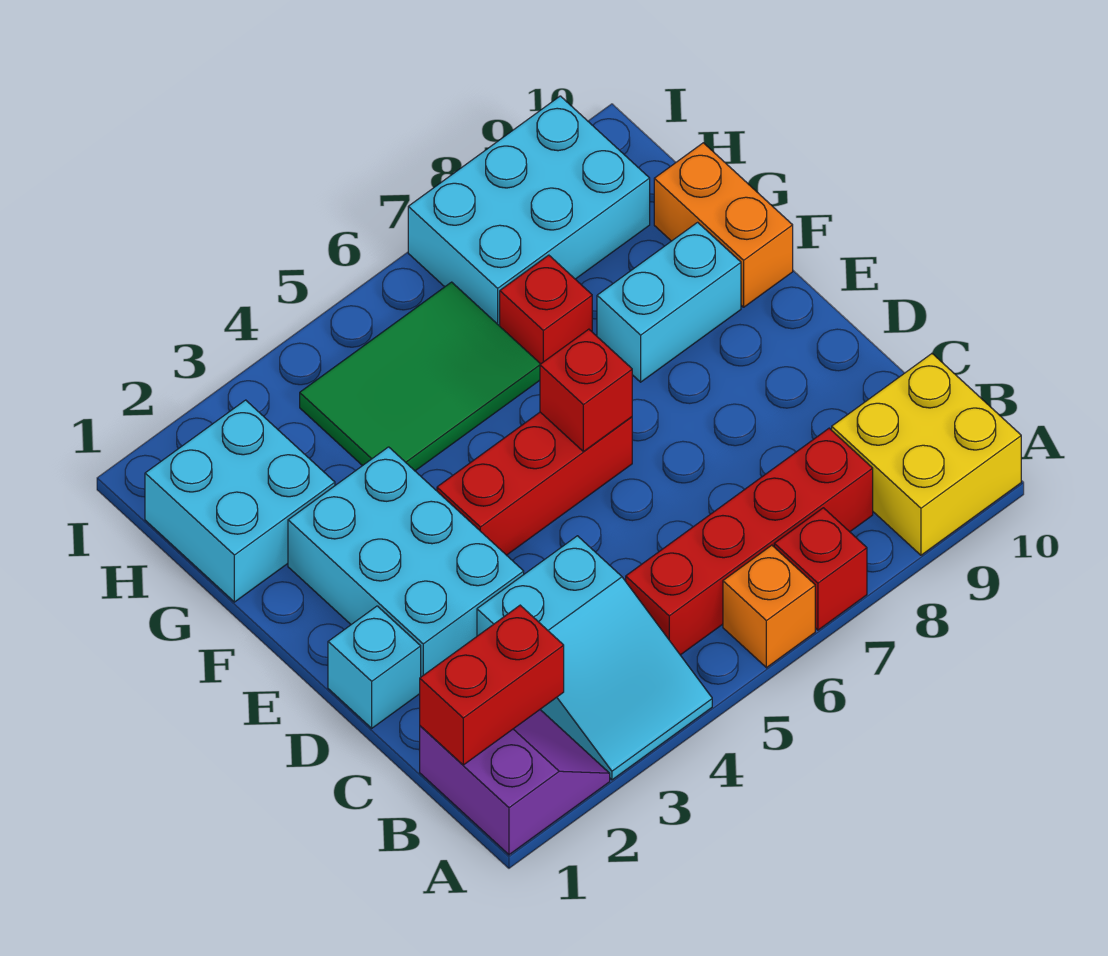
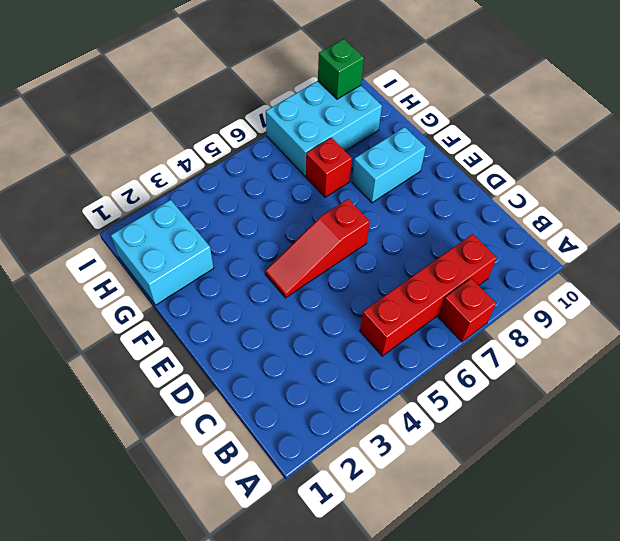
red slope E4:E6 level 1 top 6 -> red brick E4:E6 level 1
green brick I9 level 2 -> none
none -> purple slope A1:B2 level 1 top 1
none -> cyan slope A3:C4 level 1 top C
none -> orange brick A6 level 1

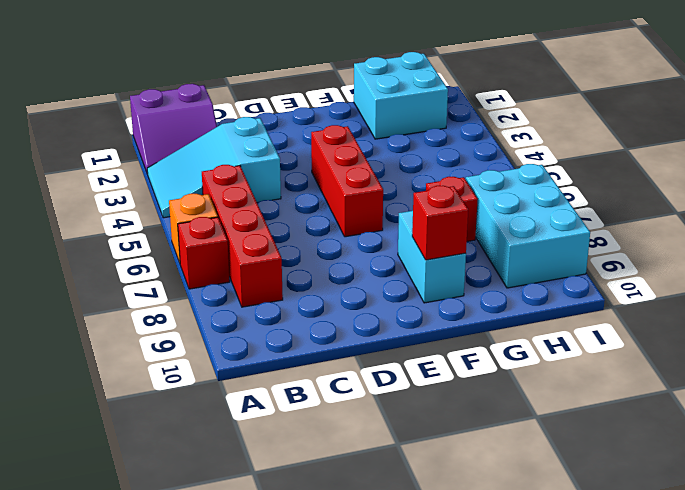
red brick F9 level 2 -> red brick E6 level 2
none -> yellow brick A9:B10 level 1
none -> cyan brick D1 level 1
none -> cyan brick D2:F3 level 1

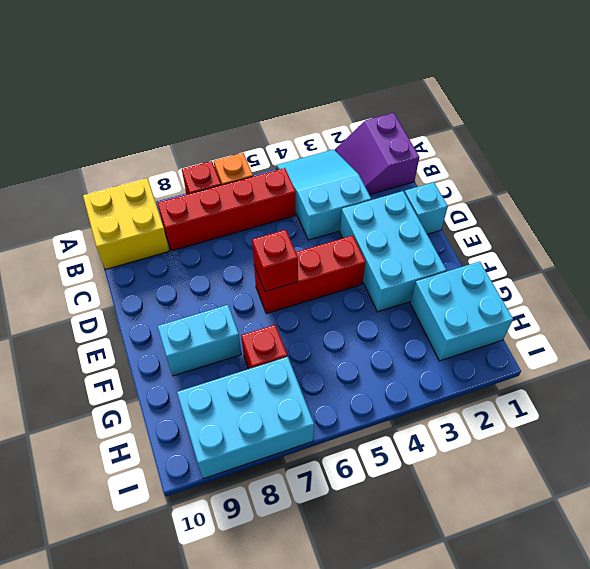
none -> orange brick F10:G10 level 1
none -> green tile G4:H6 level 1
none -> red brick B1:B2 level 2

